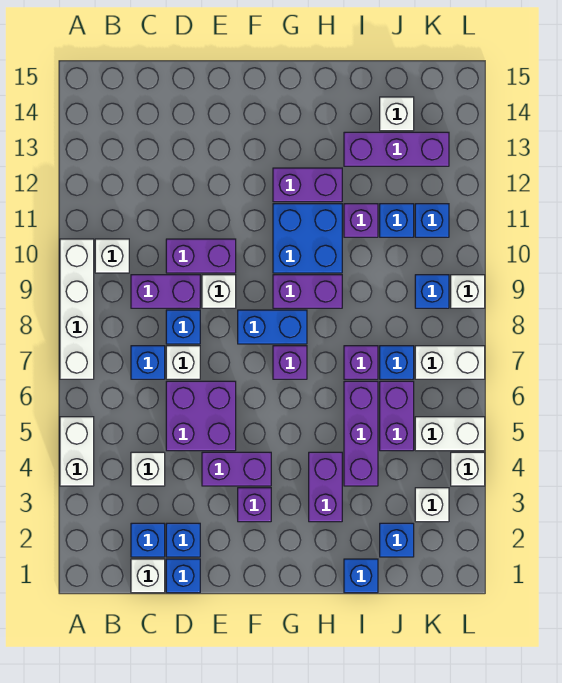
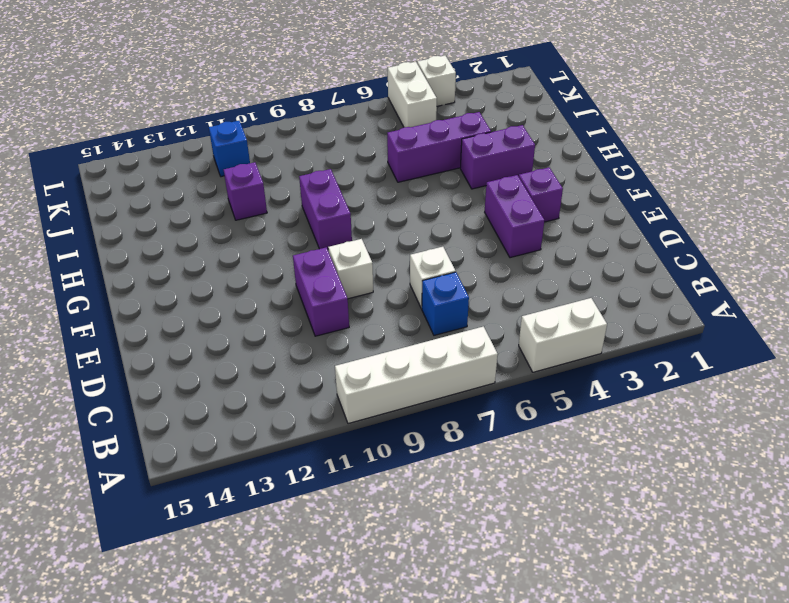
none -> white brick B10 level 1
none -> white brick C1 level 1
none -> blue brick C2 level 1
none -> white brick C4 level 1

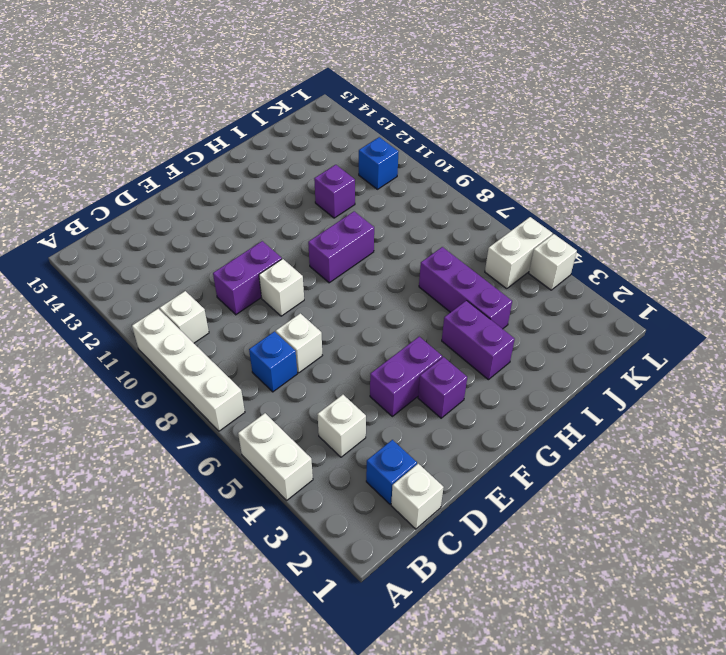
none -> purple brick C9:D9 level 1
none -> blue brick D1 level 1
none -> blue brick D2 level 1
none -> purple brick D5:E6 level 1

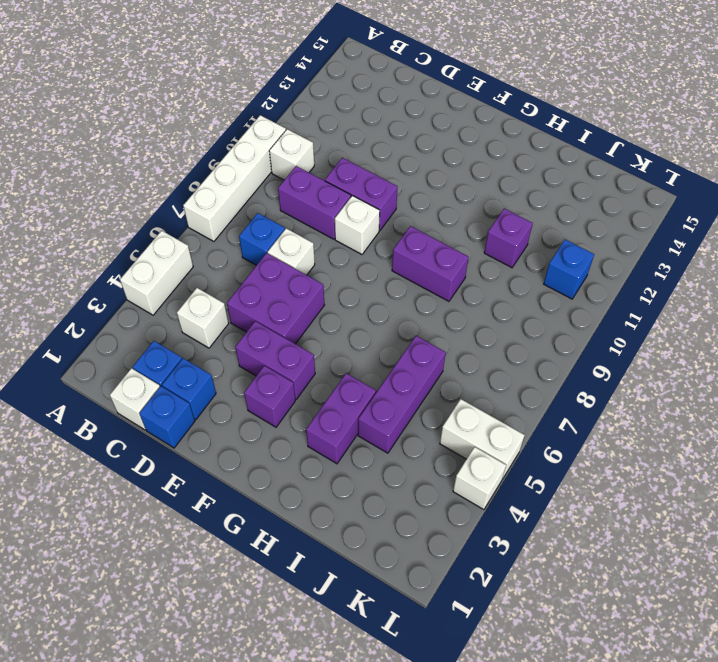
none -> blue brick D8 level 1
none -> blue brick F8:G8 level 1
none -> purple brick G7 level 1
none -> blue brick G10:H11 level 1

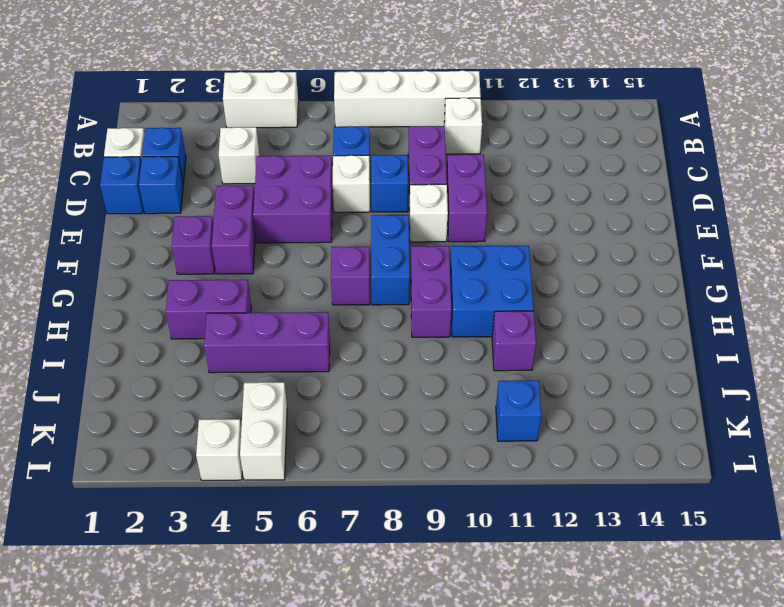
none -> purple brick G12:H12 level 1
none -> blue brick I1 level 1
none -> purple brick I7 level 1
none -> purple brick I13:K13 level 1

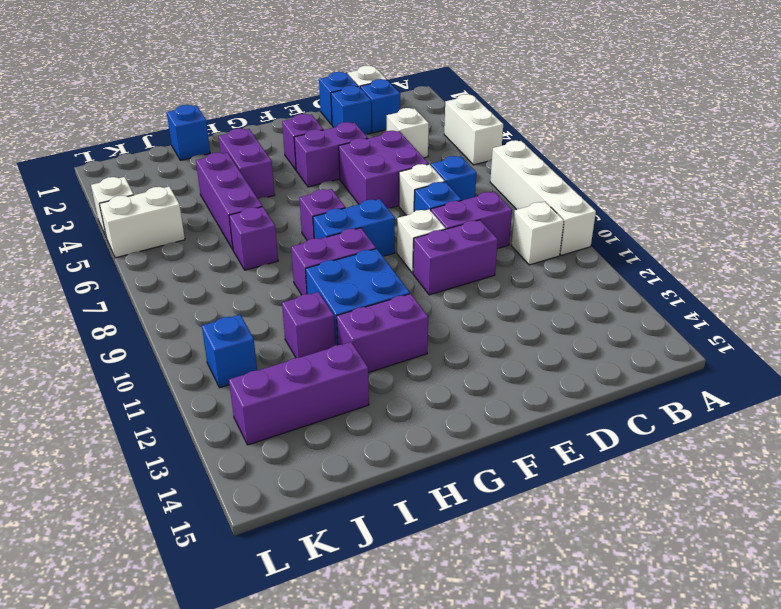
none -> blue brick J2 level 1
none -> purple brick J5:J6 level 1
none -> blue brick J7 level 1
none -> blue brick J11 level 1

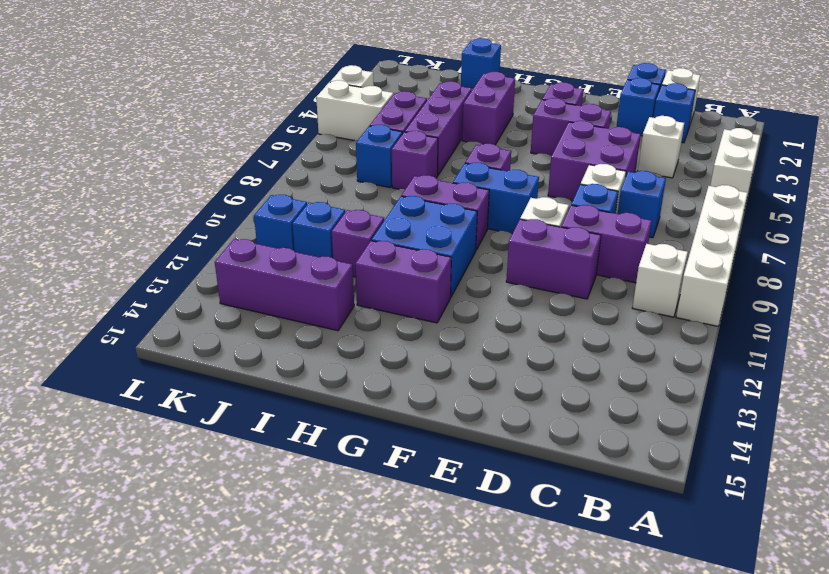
none -> blue brick J2 level 1
none -> white brick J14 level 1
none -> white brick K3 level 1
none -> white brick K7:L7 level 1

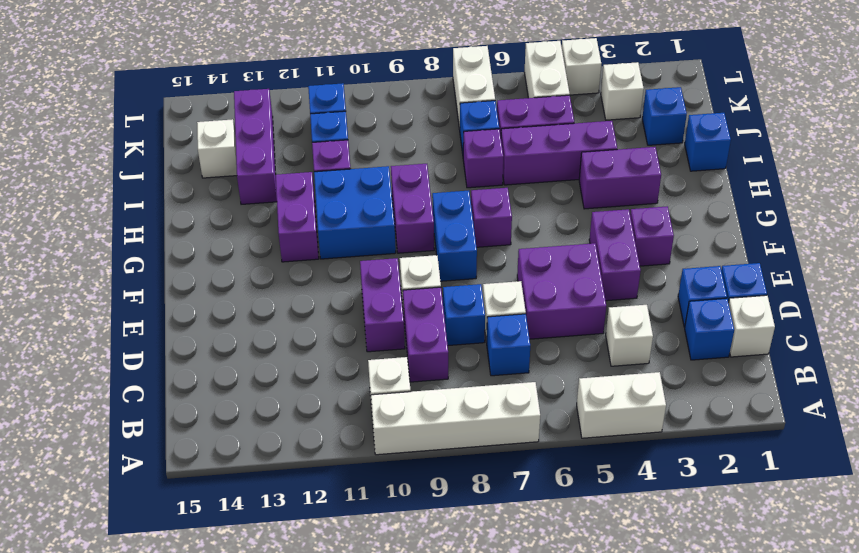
none -> blue brick K9 level 1
none -> white brick L9 level 1

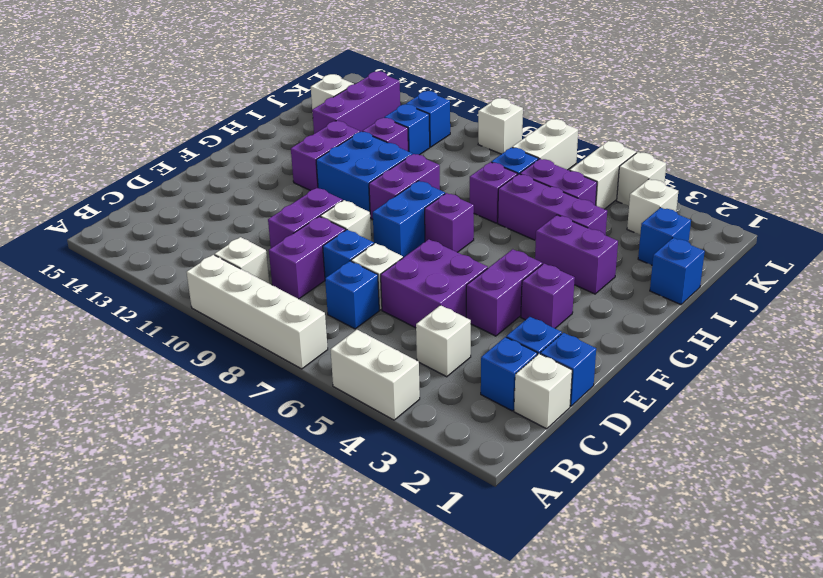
none -> blue brick K9 level 1

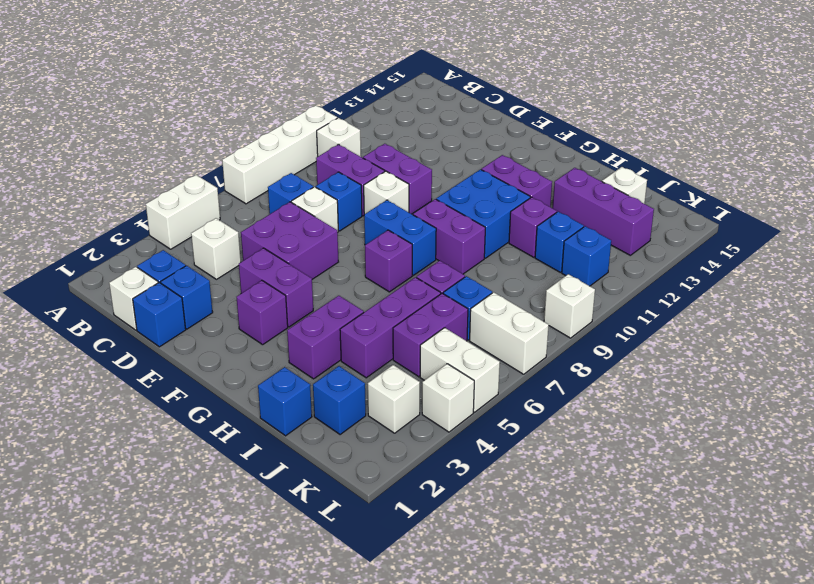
none -> blue brick K9 level 1

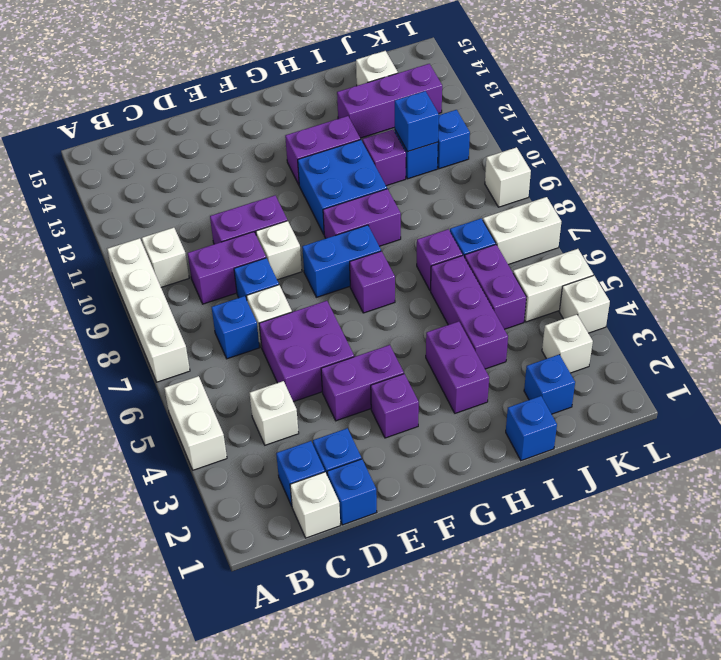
blue brick J11 level 2 -> blue brick K9 level 1

